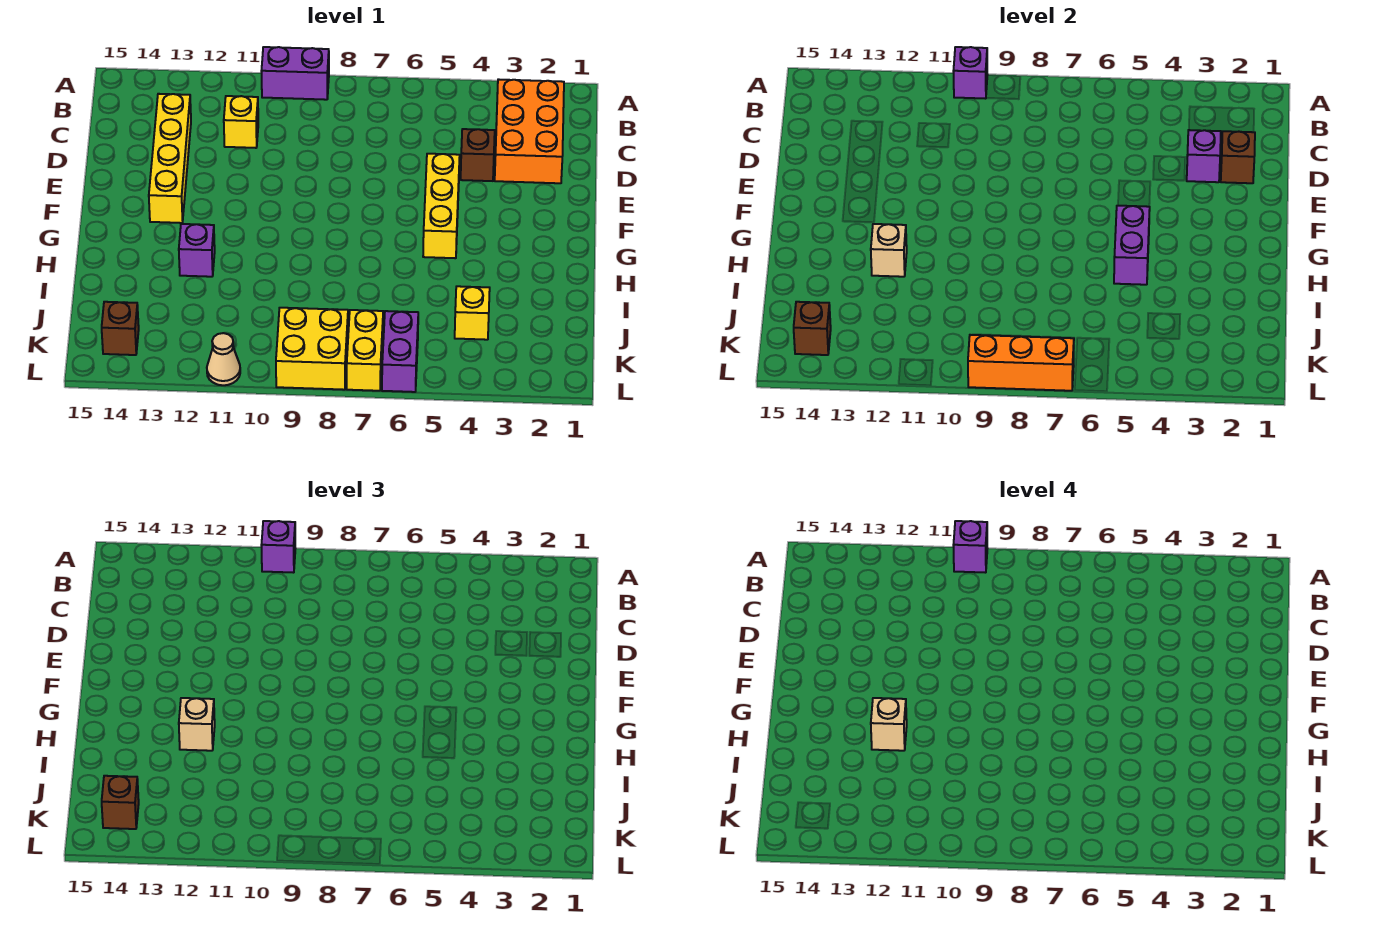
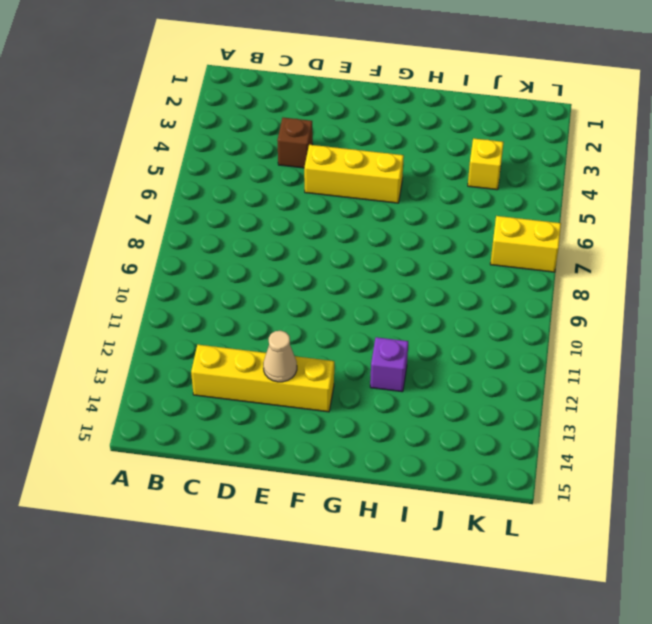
tan cone E13 level 2 -> tan cone L11 level 1
none -> purple brick A9:A10 level 1
none -> orange brick B2:D3 level 1
none -> yellow brick C11 level 1

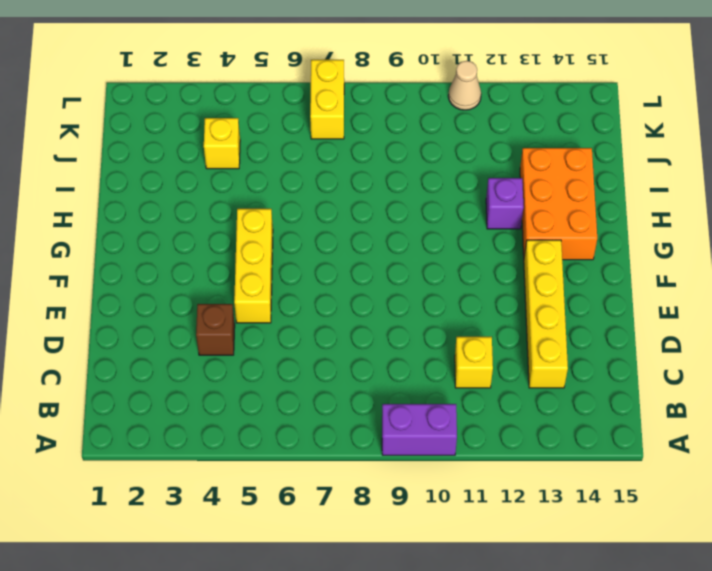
orange brick G13:I14 level 1 -> orange brick B2:D3 level 1
none -> purple brick K6:L6 level 1
none -> yellow brick K8:L9 level 1
none -> brown brick K14 level 1

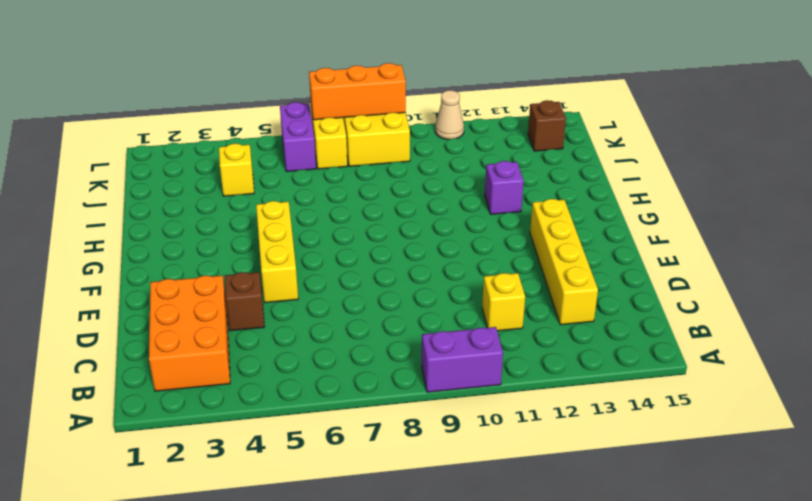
none -> purple brick A10 level 2
none -> brown brick D2 level 2
none -> purple brick D3 level 2

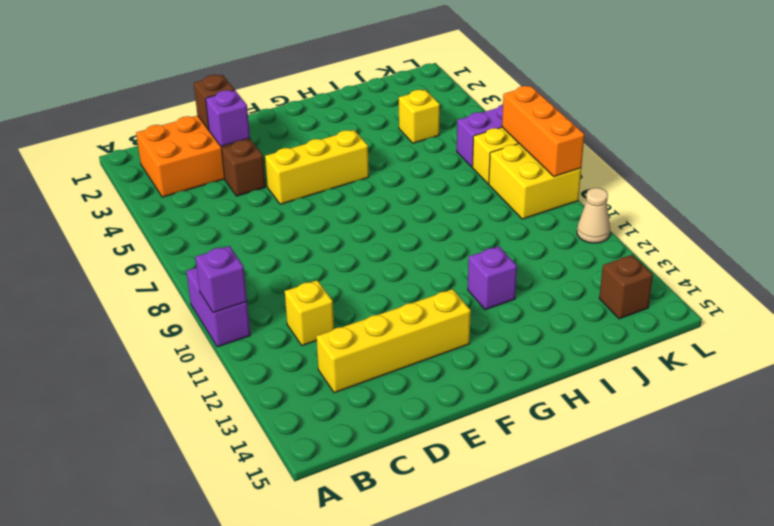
none -> purple brick G5:H5 level 2
none -> tan brick H12 level 2
none -> brown brick K14 level 2

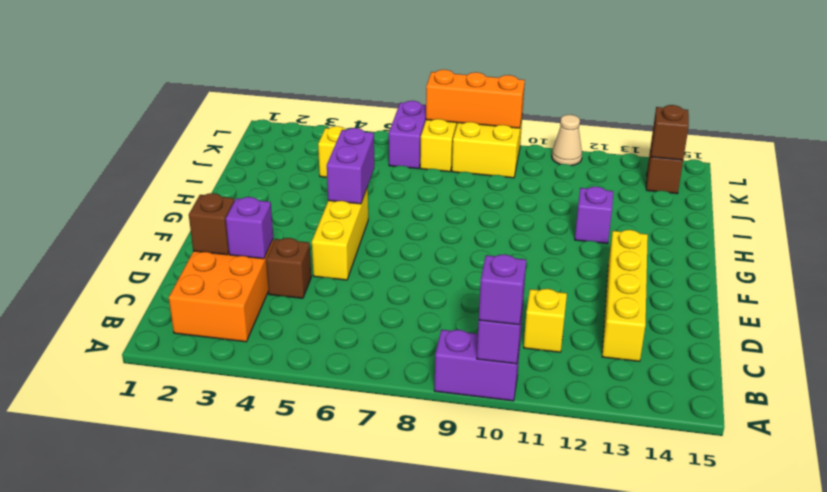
none -> tan brick H12 level 2
none -> tan brick H12 level 3
none -> brown brick K14 level 3

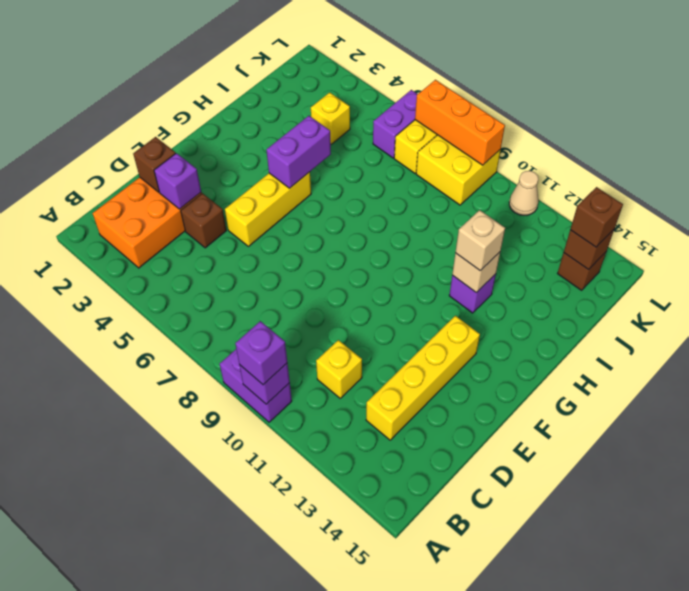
none -> purple brick A10 level 4
none -> tan brick H12 level 4

